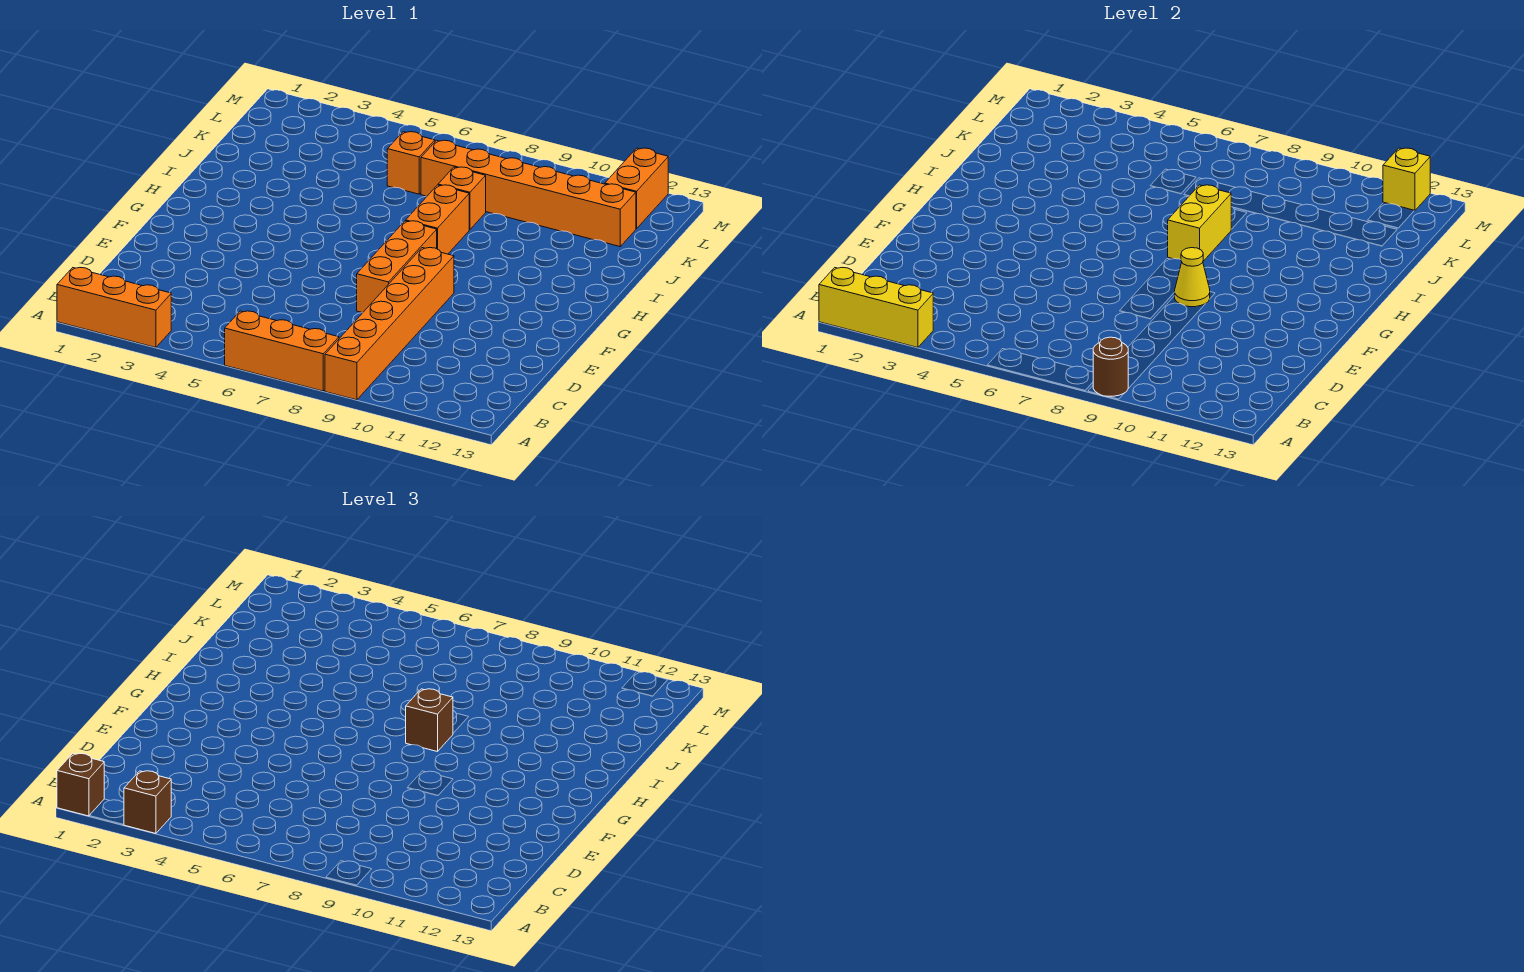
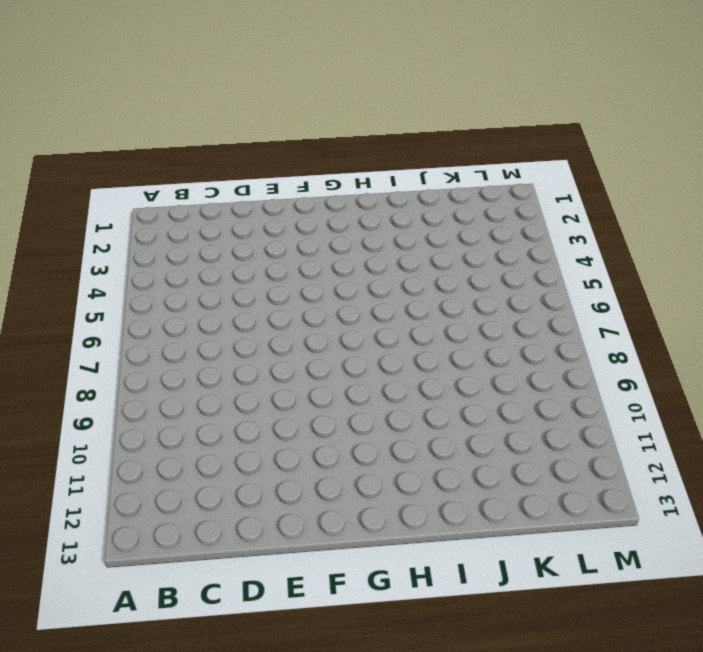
none -> orange brick A1:A3 level 1
none -> orange brick A6:A8 level 1
none -> orange brick A9:F9 level 1

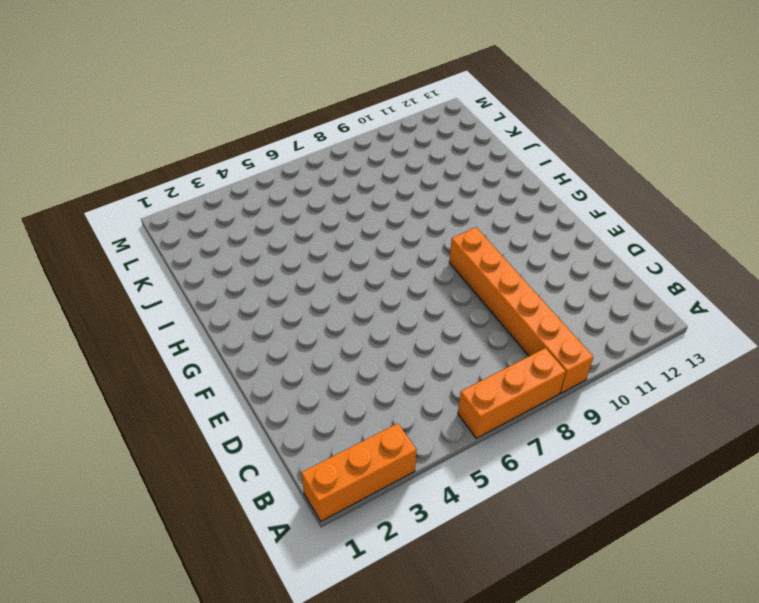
none -> orange brick E8:G8 level 1
none -> orange brick H8:I8 level 1
none -> orange brick J8 level 1

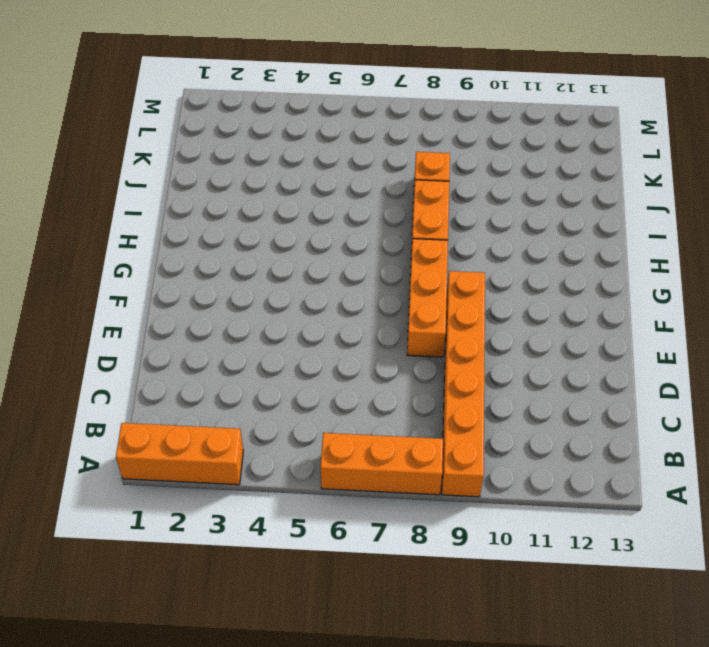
none -> orange brick K6 level 1
none -> orange brick K7:K12 level 1
none -> orange brick L12:M12 level 1

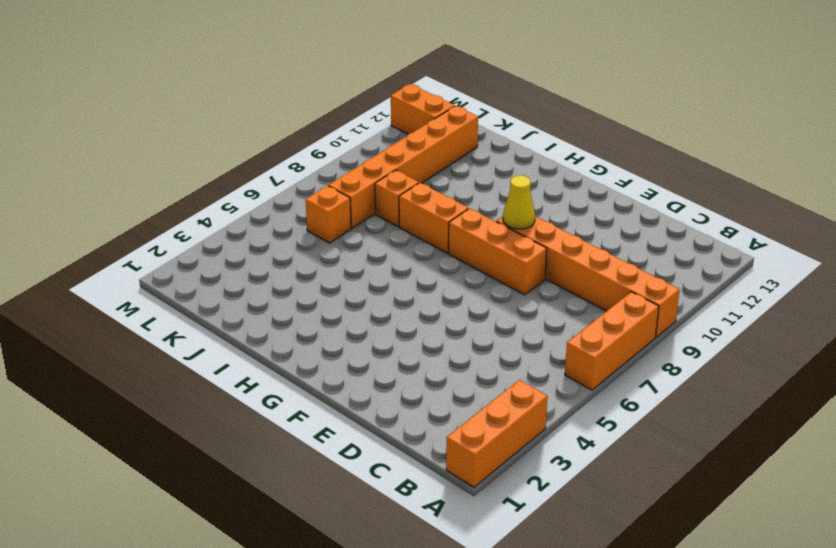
none -> yellow brick A1:A3 level 2
none -> brown round brick A9 level 2
none -> yellow brick H8:I8 level 2

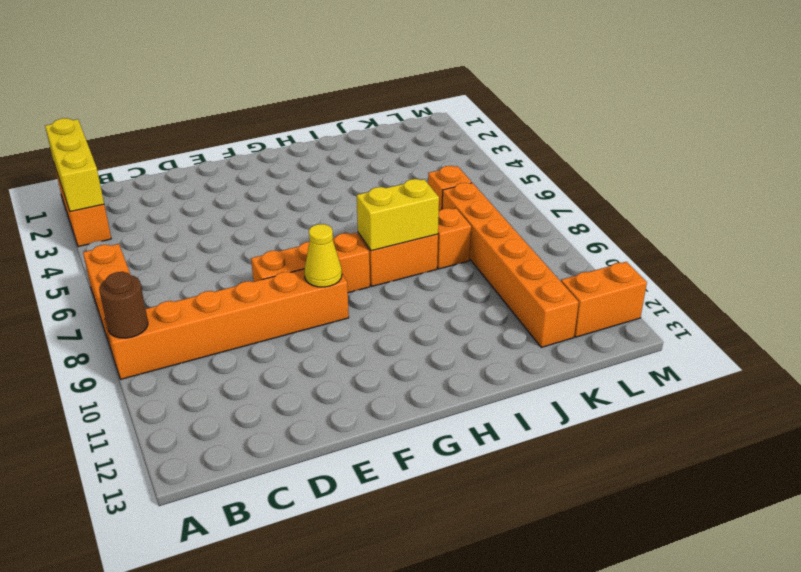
none -> yellow brick M12 level 2
none -> brown brick A1 level 3
none -> brown brick A3 level 3

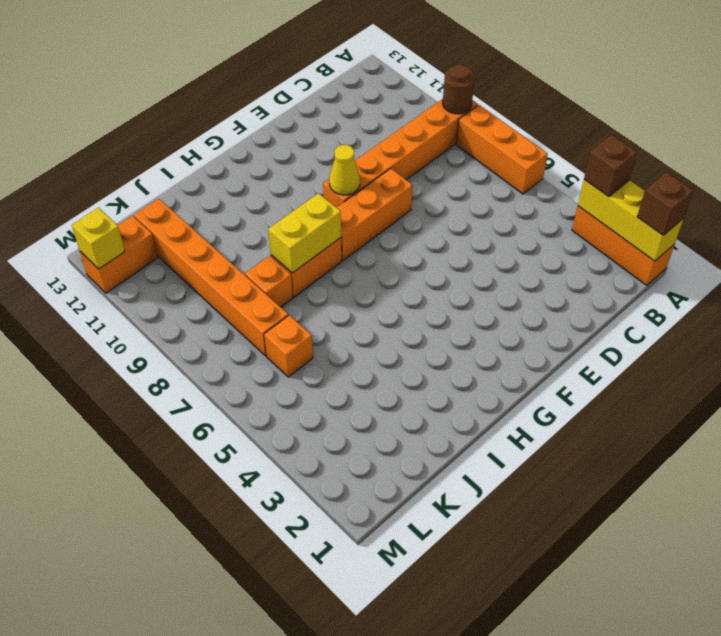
none -> brown brick H8 level 3

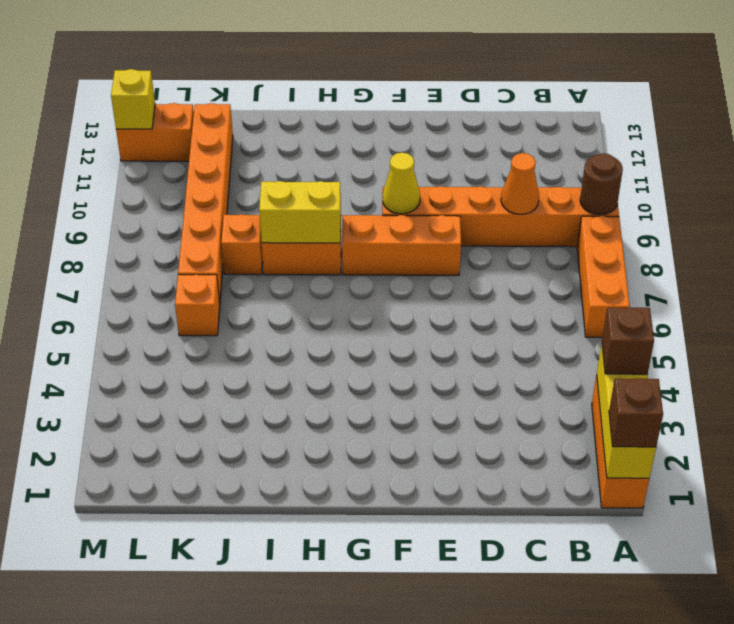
orange cone C9 level 2 -> none
none -> brown brick H8 level 3

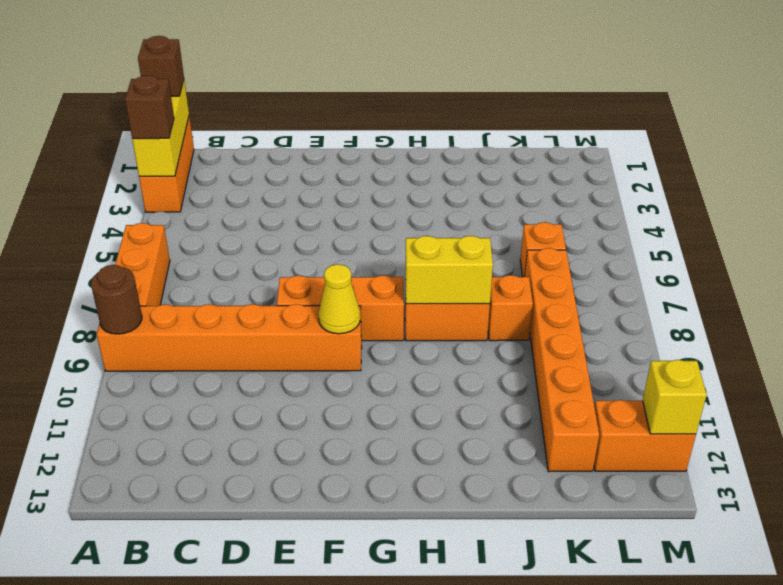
none -> brown brick H8 level 3

